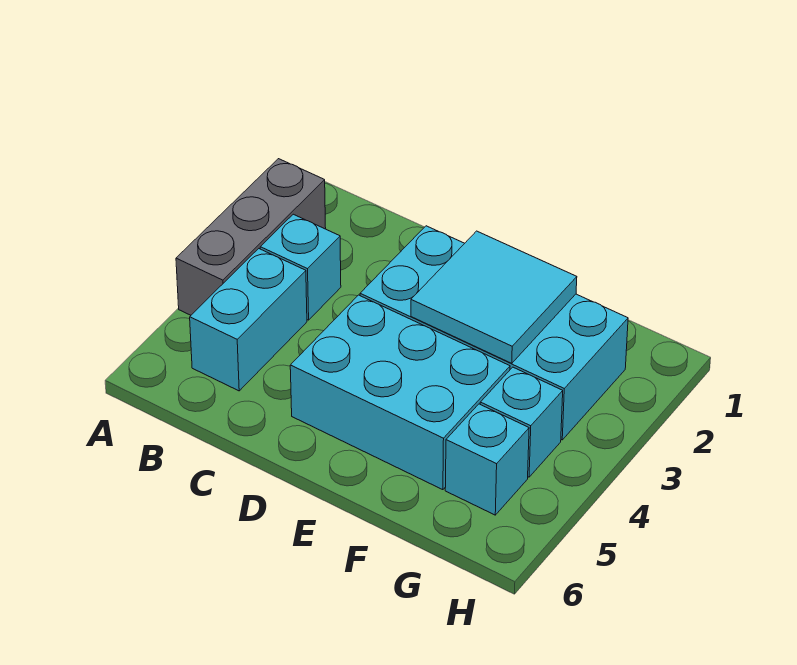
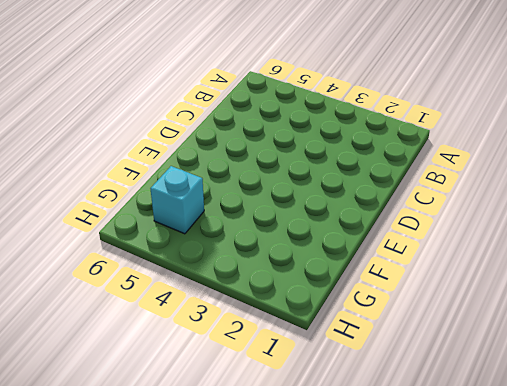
none -> grey brick A2:A4 level 1
none -> cyan brick B3 level 1

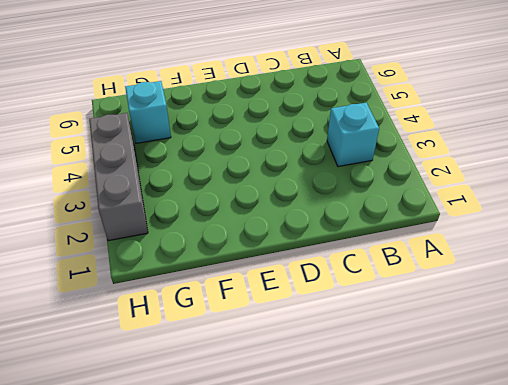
grey brick H2:H4 level 1 -> grey brick A2:A4 level 1
none -> cyan brick B4:B5 level 1
none -> cyan brick D2:G3 level 1

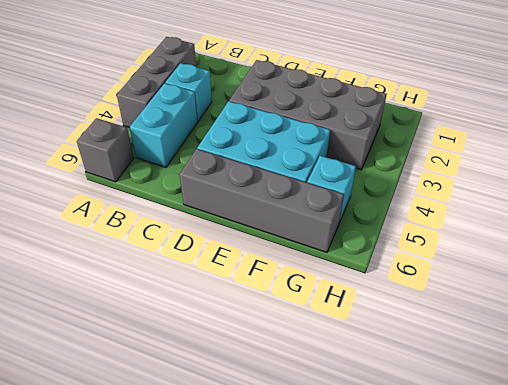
grey brick A6 level 1 -> none
grey brick D2:G3 level 1 -> cyan brick D2:G3 level 1
grey brick D6:G6 level 1 -> none
none -> cyan brick G4 level 1
none -> cyan tile E2:F3 level 2

